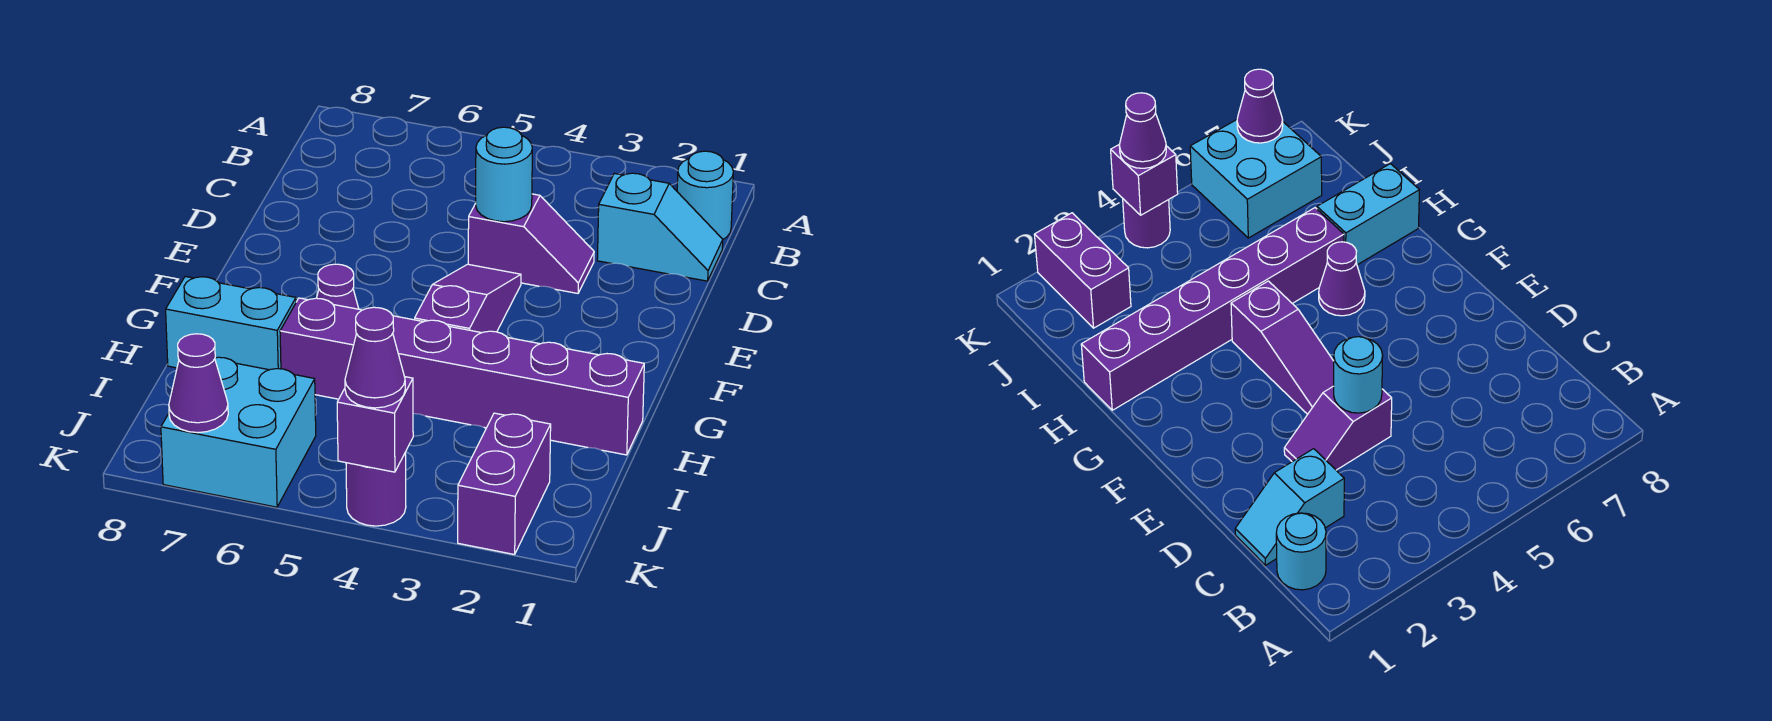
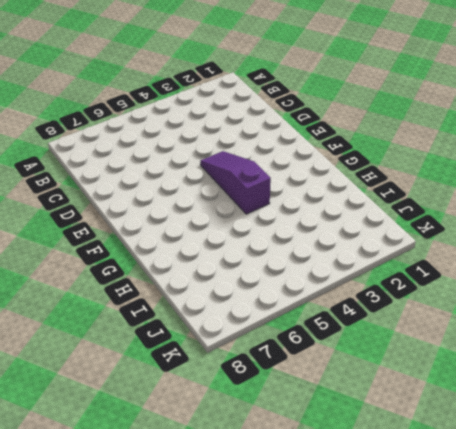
none -> cyan round brick B1 level 1
none -> cyan slope C1:C2 level 1 top 2
none -> purple slope D3:D4 level 1 top 4

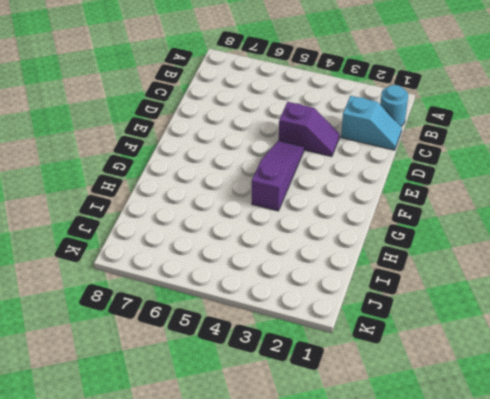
none -> purple cone G6 level 1
none -> purple brick H1:H6 level 1
none -> cyan brick H7:H8 level 1

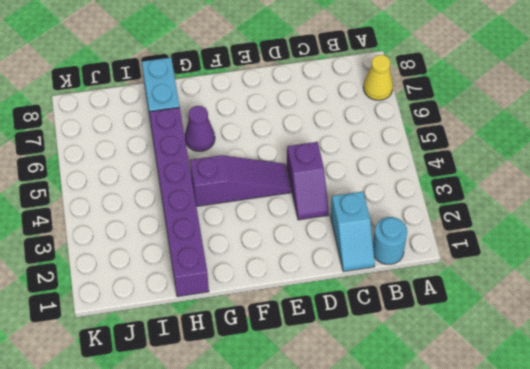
yellow cone A7 level 1 -> none
none -> purple brick J2:K2 level 1
none -> cyan brick J6:K7 level 1
none -> purple round brick K4 level 1

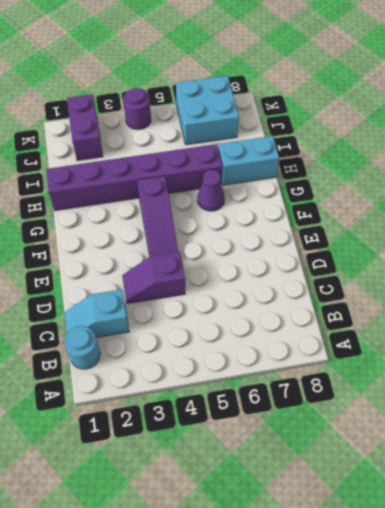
none -> cyan round brick D4 level 2
none -> purple brick K4 level 2
none -> purple cone K7 level 2

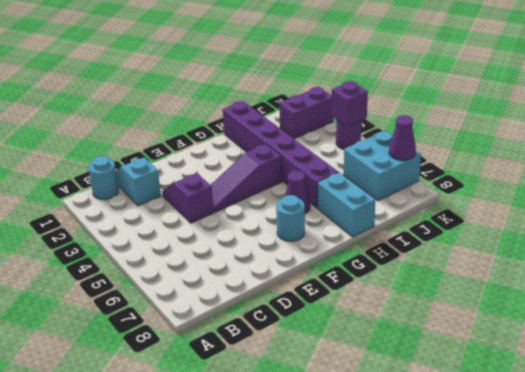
cyan round brick F7 level 1 -> cyan round brick D4 level 2
none -> purple cone K4 level 3

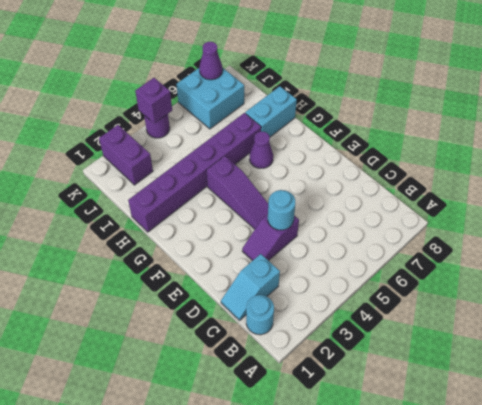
none -> purple cone K4 level 3

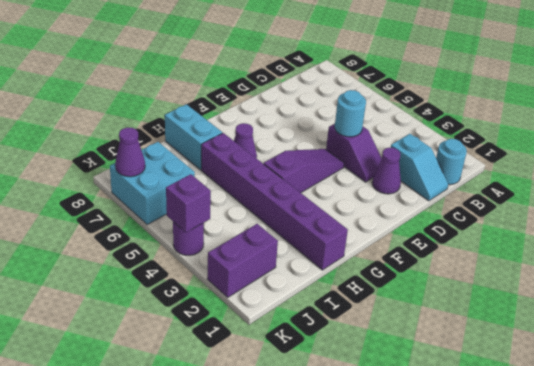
purple cone D2 level 1 -> purple cone K4 level 3

